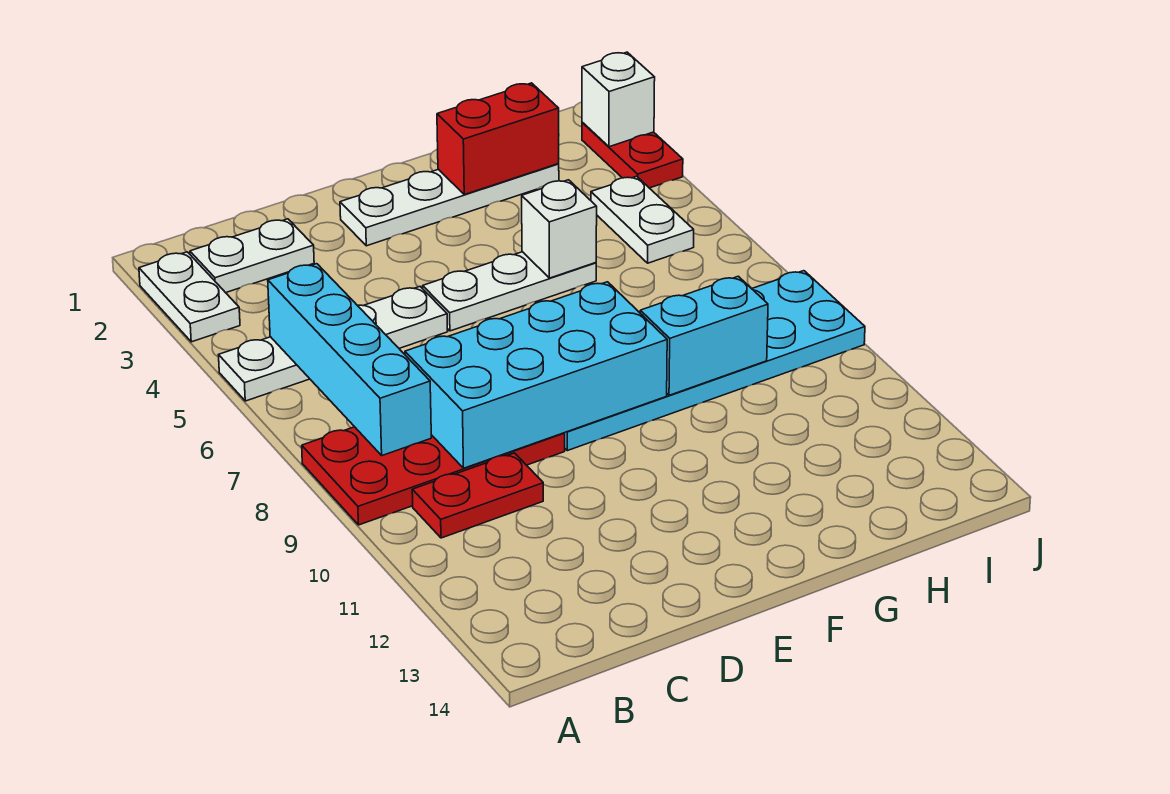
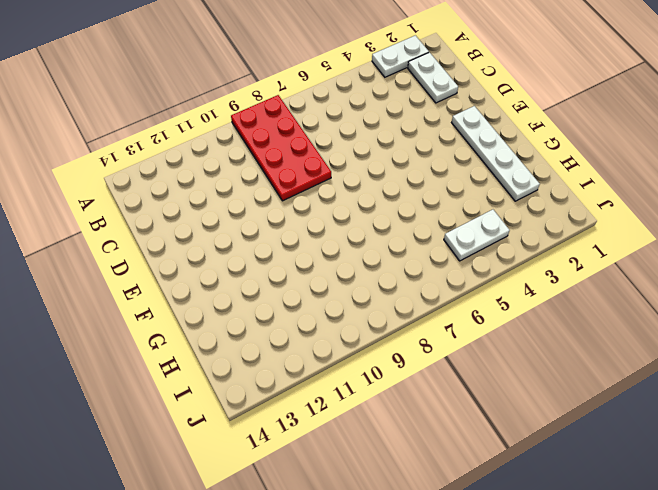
none -> white plate A5:D5 level 1
none -> red plate B10:C10 level 1
none -> white plate E5:G5 level 1

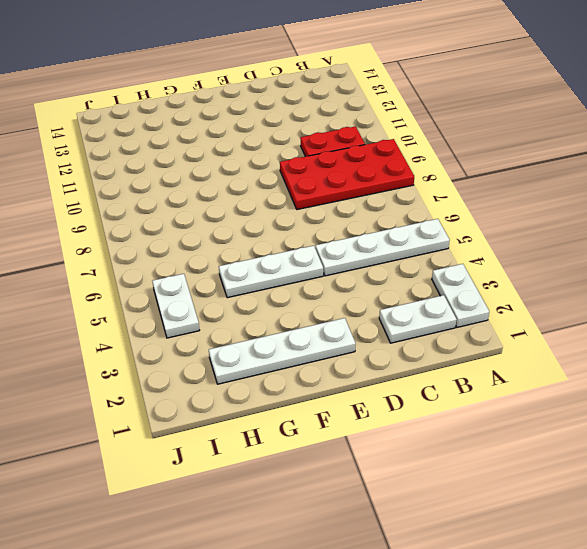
none -> cyan plate E8:J9 level 1
none -> red plate J2:J3 level 1
none -> cyan brick B5:B8 level 2

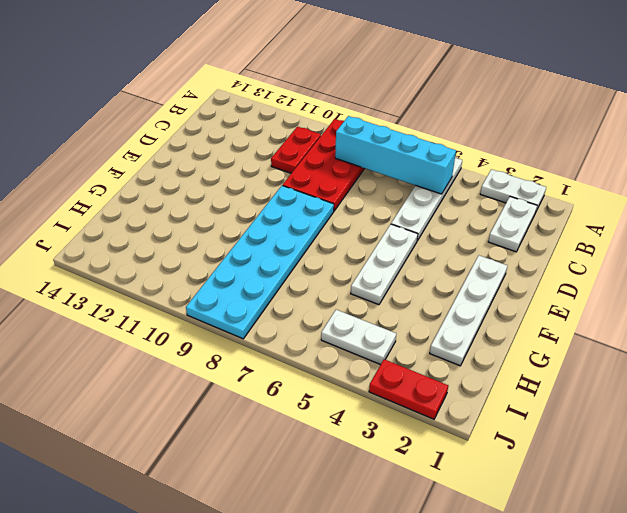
none -> cyan brick C8:F9 level 2
none -> red brick G2:H2 level 2
none -> white brick G5 level 2

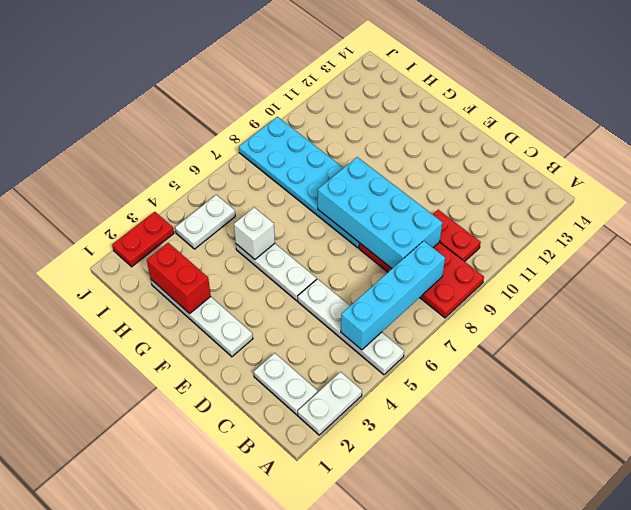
none -> cyan brick G9:H9 level 2
none -> white brick J2 level 2

